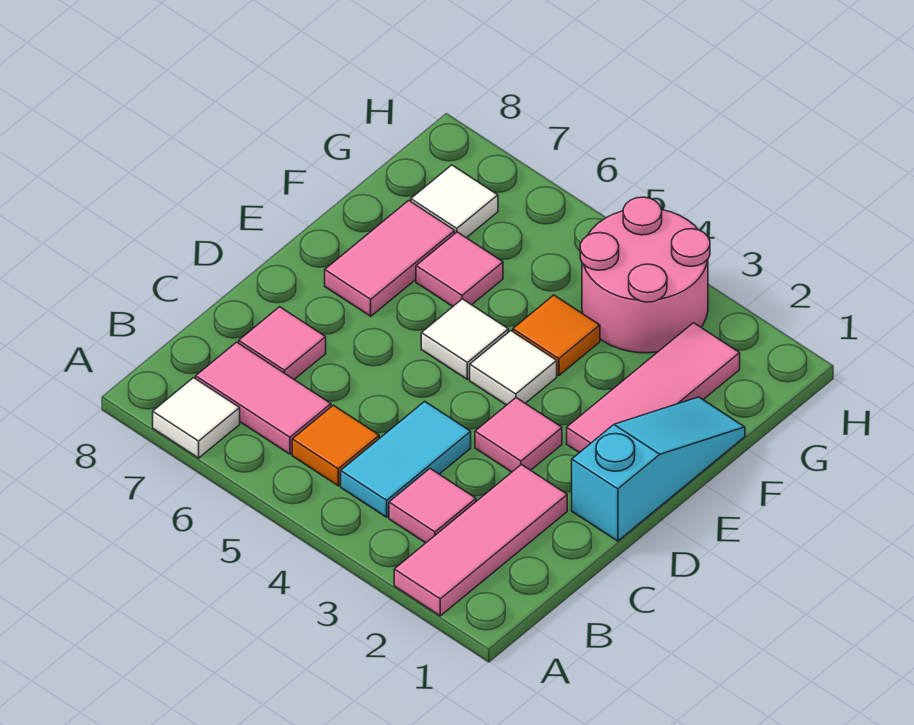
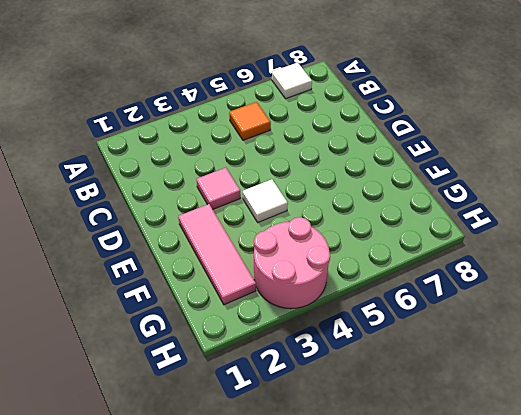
none -> pink tile A2:C2 level 1
none -> pink tile B3 level 1
none -> cyan tile B4:C4 level 1

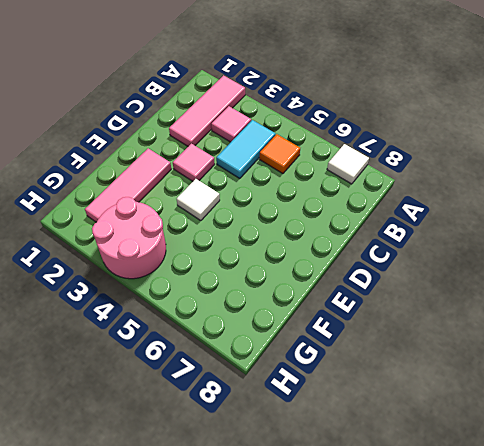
none -> pink tile B6:B7 level 1
none -> pink tile C7 level 1
none -> cyan slope D1:F1 level 1 top D

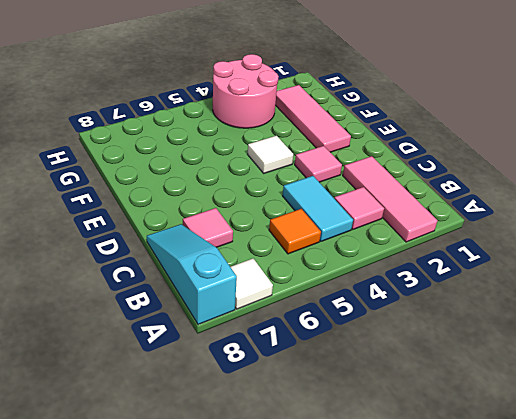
cyan slope A8:C8 level 1 top A -> cyan slope D1:F1 level 1 top D
none -> pink tile B6:B7 level 1
none -> white tile E5 level 1
none -> pink tile E7:F7 level 1

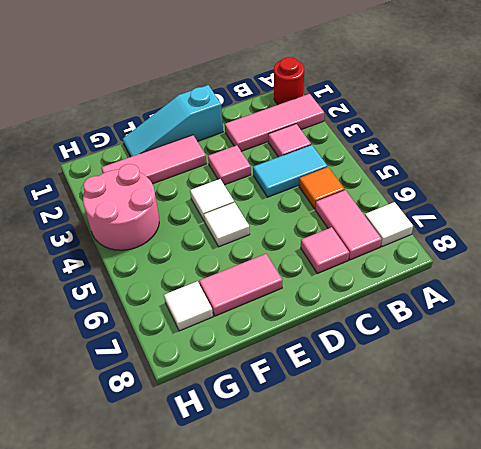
red round brick A1 level 1 -> none
none -> orange tile F4 level 1
none -> pink tile F6 level 1

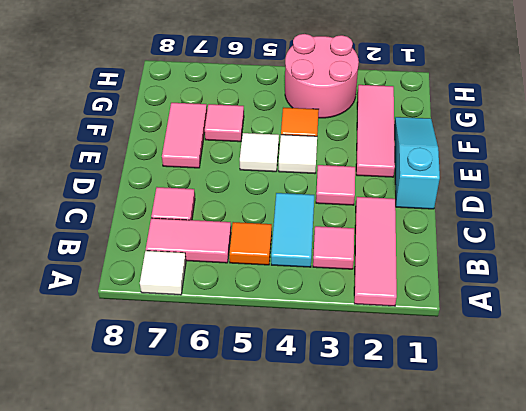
none -> white tile G7 level 1

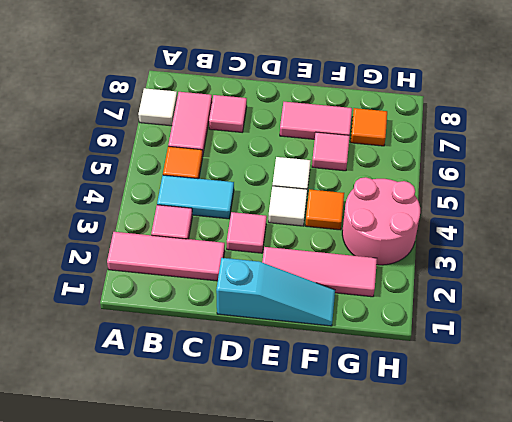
orange tile G7 level 1 -> white tile G7 level 1

